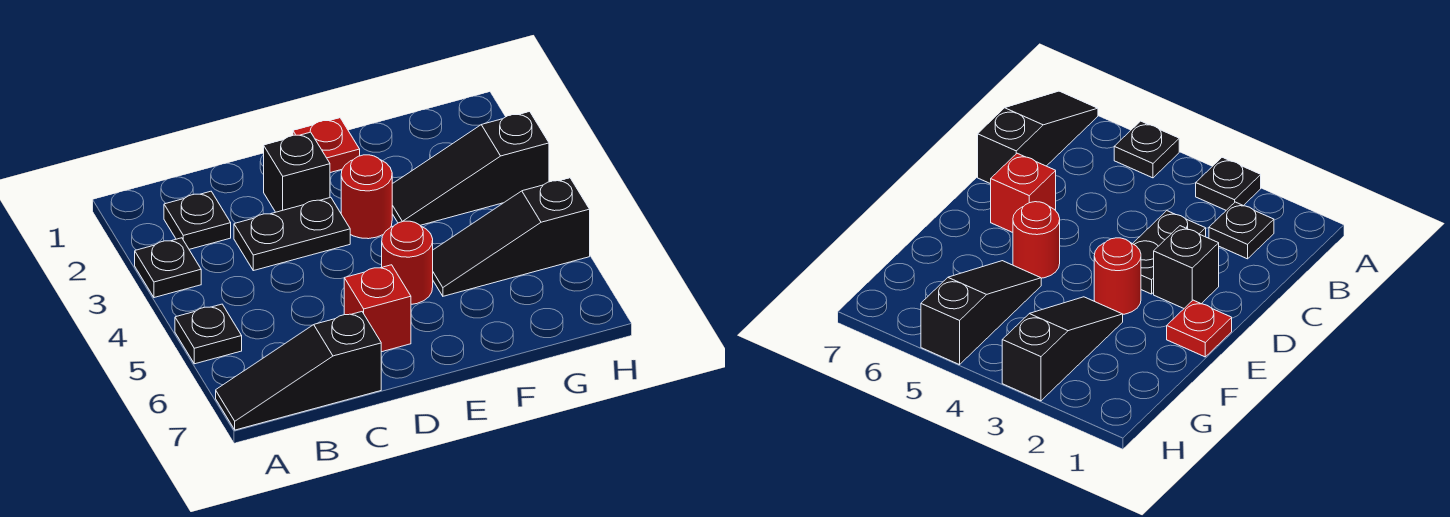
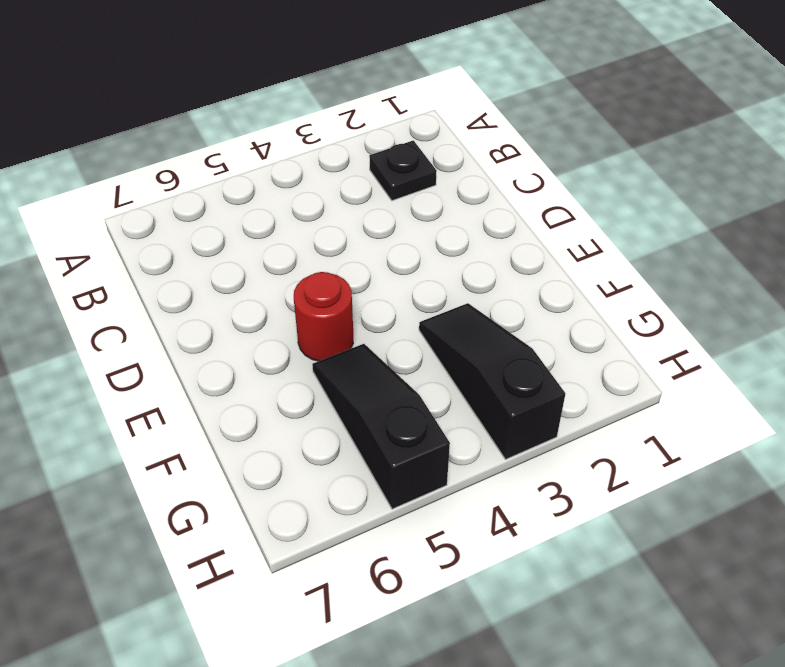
none -> black plate A3 level 1
none -> black plate A5 level 1
none -> black slope A7:C7 level 1 top C

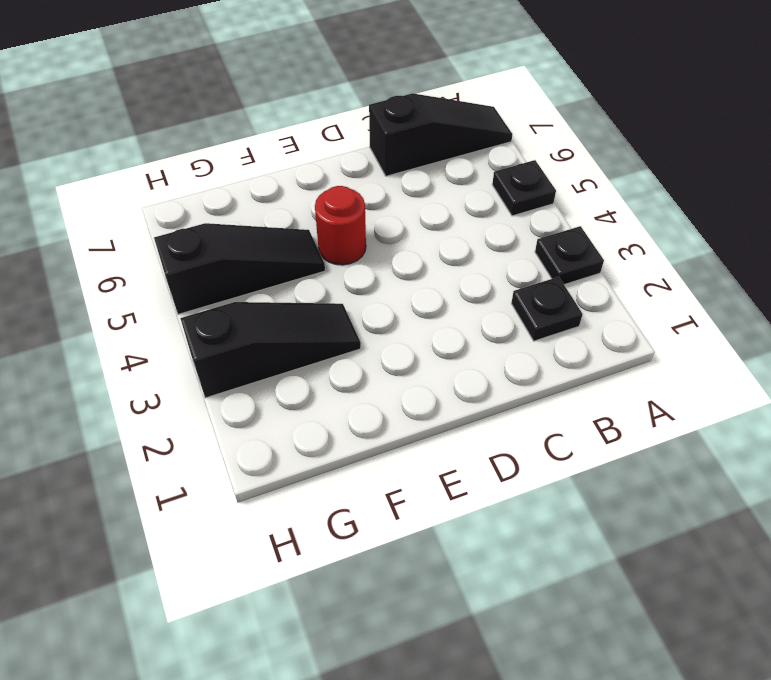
none -> black plate C3:D3 level 1
none -> black brick D2 level 1
none -> red brick D6 level 1

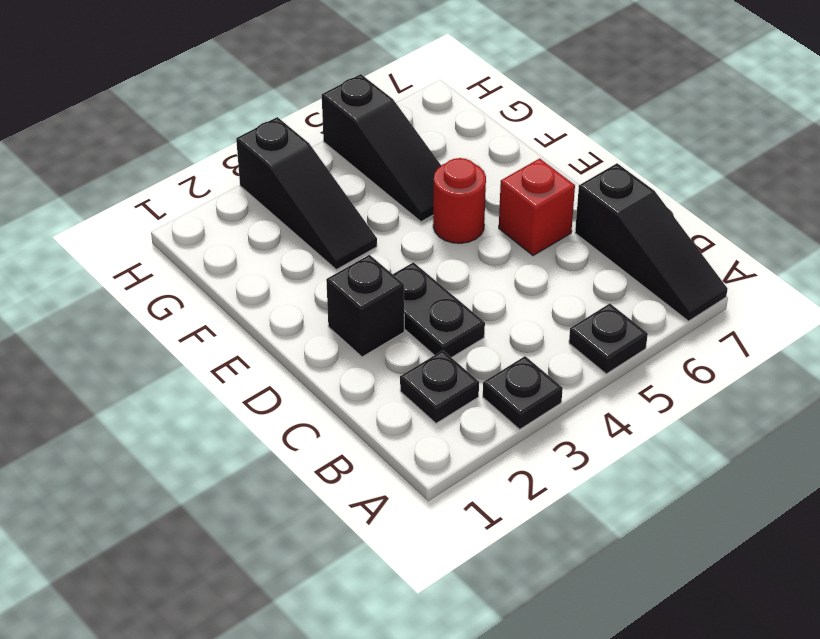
none -> red plate E1 level 1
none -> red round brick E3 level 1

